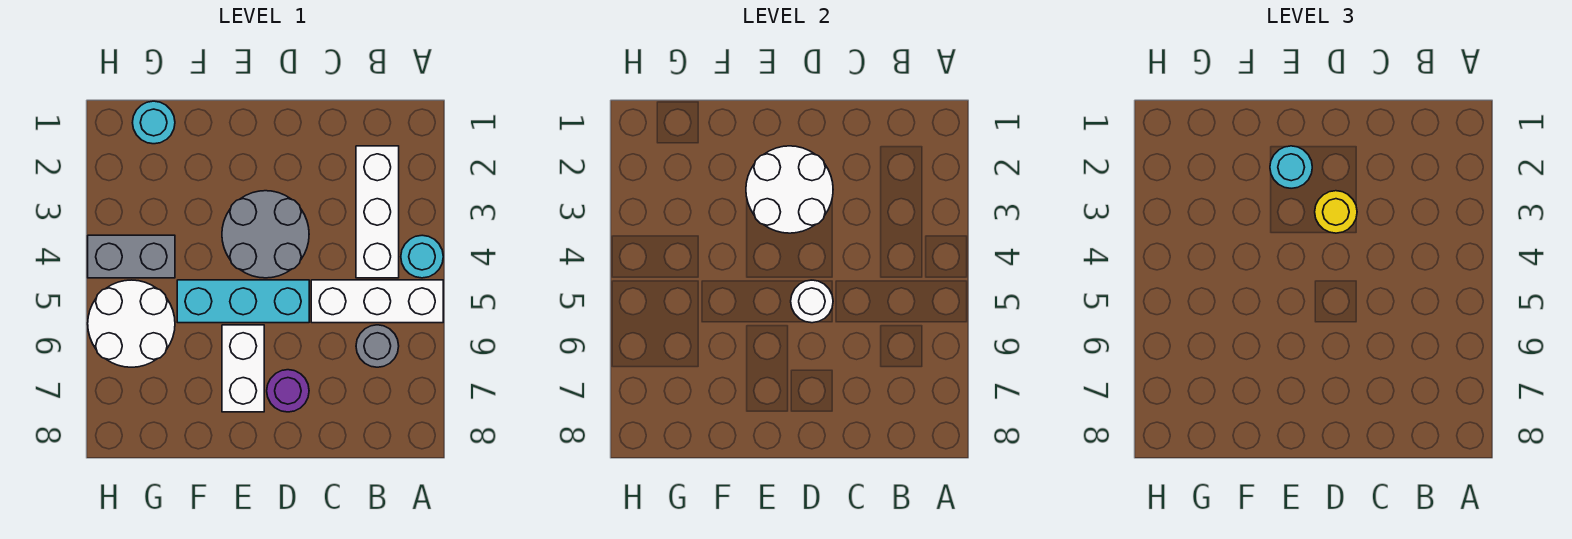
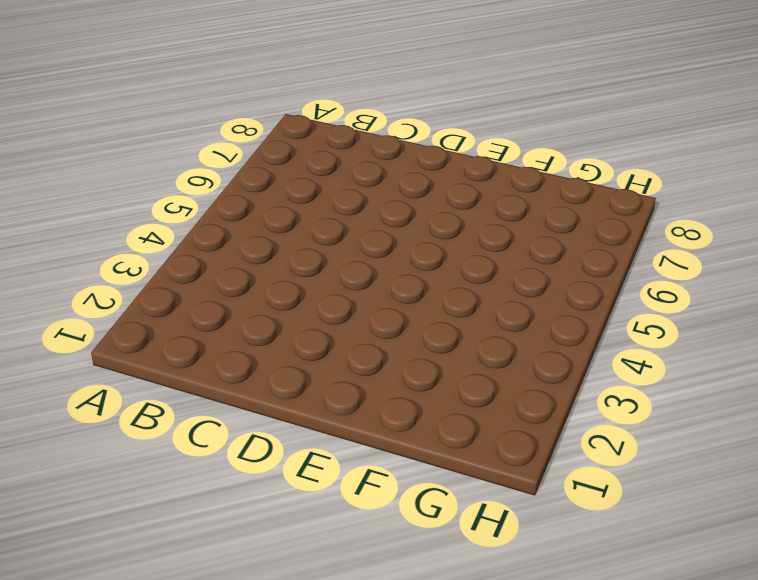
none -> cyan round brick A4 level 1
none -> white brick A5:C5 level 1
none -> white brick B2:B4 level 1

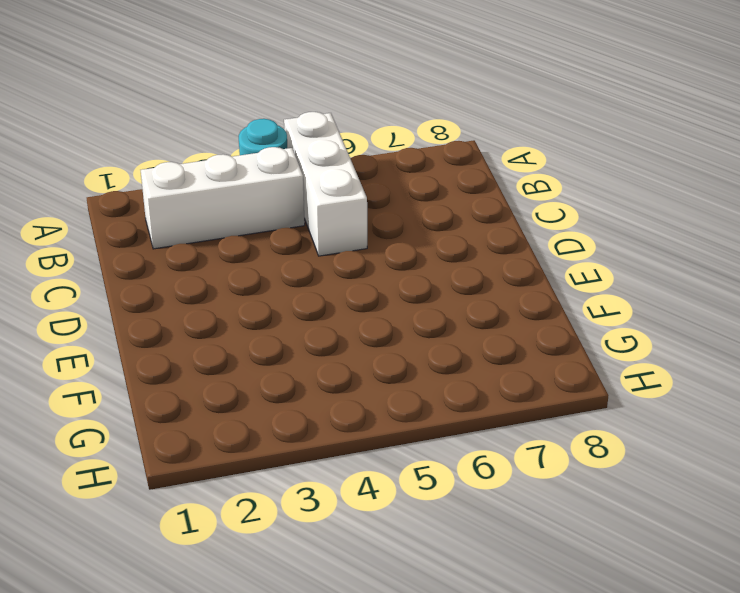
none -> grey round brick B6 level 1
none -> grey round brick D3:E4 level 1
none -> cyan brick D5:F5 level 1

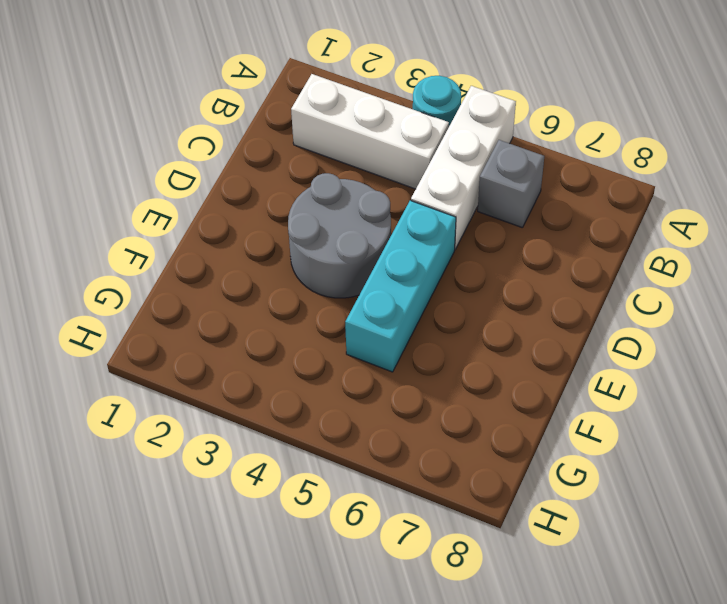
grey brick B6 level 1 -> grey round brick B6 level 1
none -> purple round brick D7 level 1
none -> white brick E6:E7 level 1
none -> cyan round brick G1 level 1

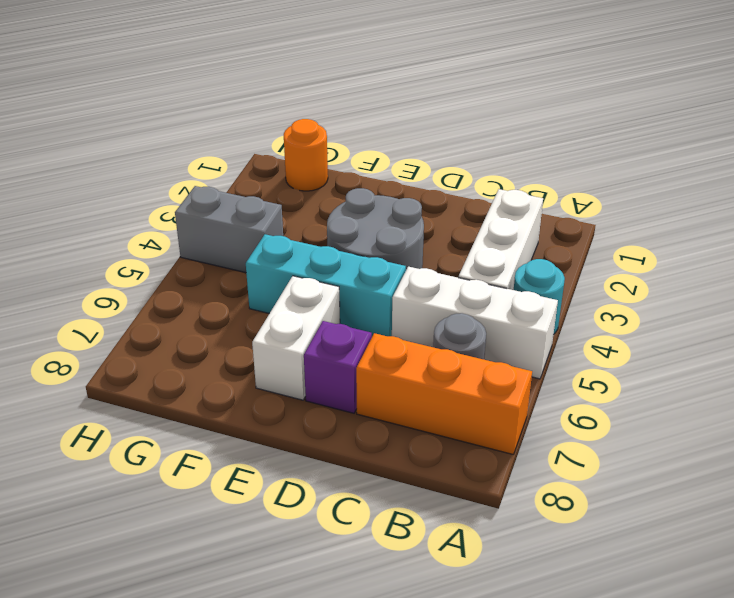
orange brick A7:C7 level 1 -> none
purple brick D7 level 1 -> purple round brick D7 level 1
orange round brick G1 level 1 -> cyan round brick G1 level 1
none -> white round brick G5:H6 level 1
none -> white round brick D2:E3 level 2
none -> white round brick D5 level 2

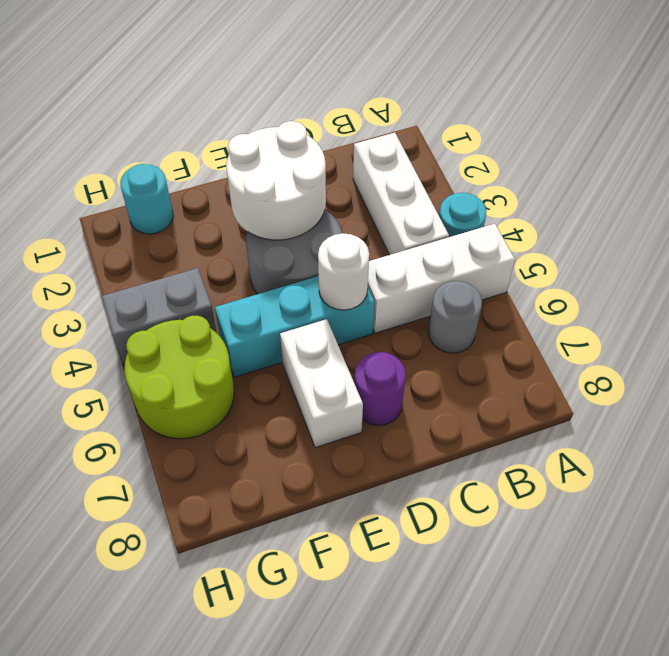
lime round brick G5:H6 level 1 -> white round brick G5:H6 level 1
none -> yellow round brick D3 level 3
none -> cyan round brick E2 level 3

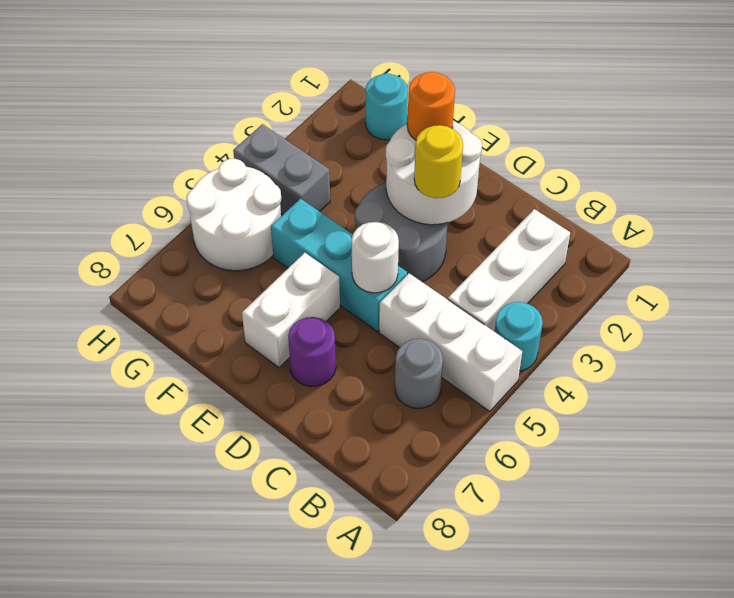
orange round brick E2 level 3 -> cyan round brick E2 level 3

